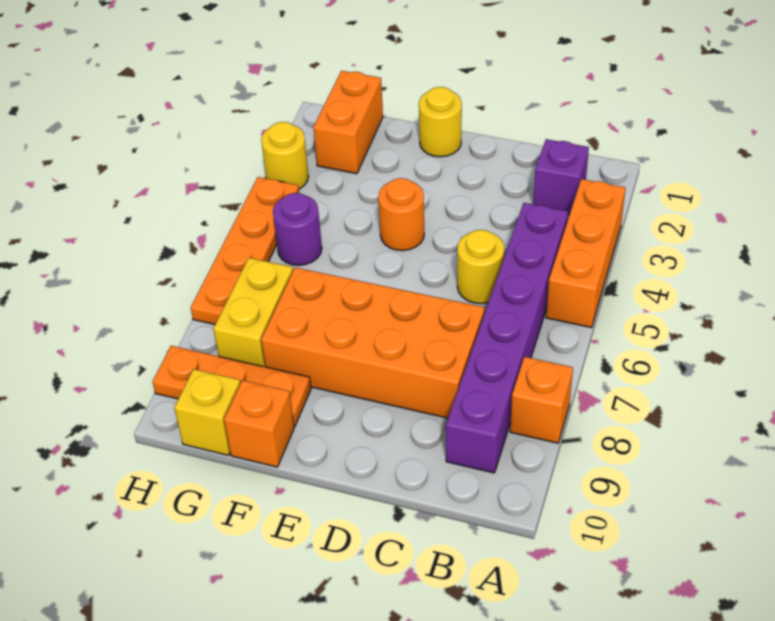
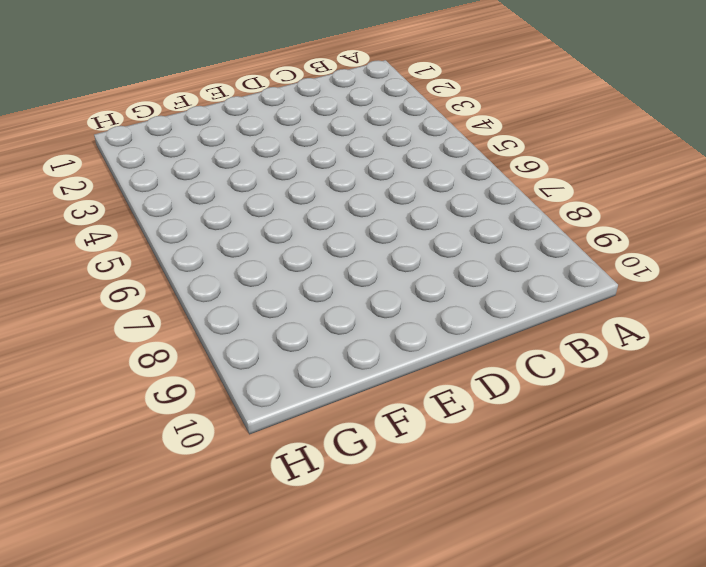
none -> orange brick A3:A5 level 1
none -> orange brick A8 level 1
none -> purple brick B2 level 1

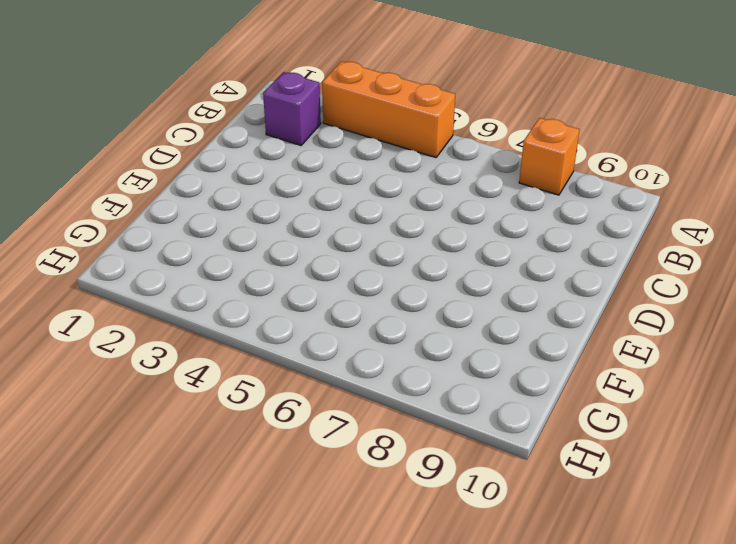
none -> purple brick B4:B9 level 1
none -> yellow round brick C5 level 1
none -> orange brick C7:F8 level 1

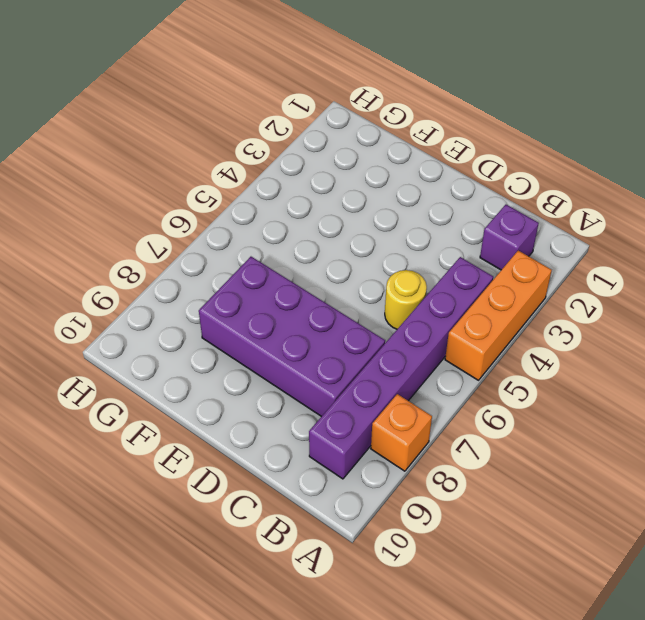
purple brick C7:F8 level 1 -> orange brick C7:F8 level 1
none -> yellow round brick E1 level 1
none -> orange round brick E4 level 1
none -> orange plate F9:H9 level 1

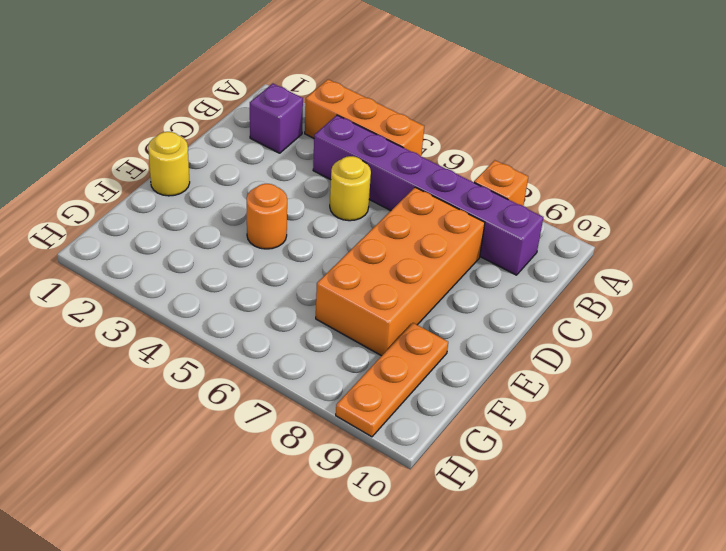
none -> orange brick F10 level 1
none -> orange brick G1:G2 level 1
none -> purple round brick G5 level 1

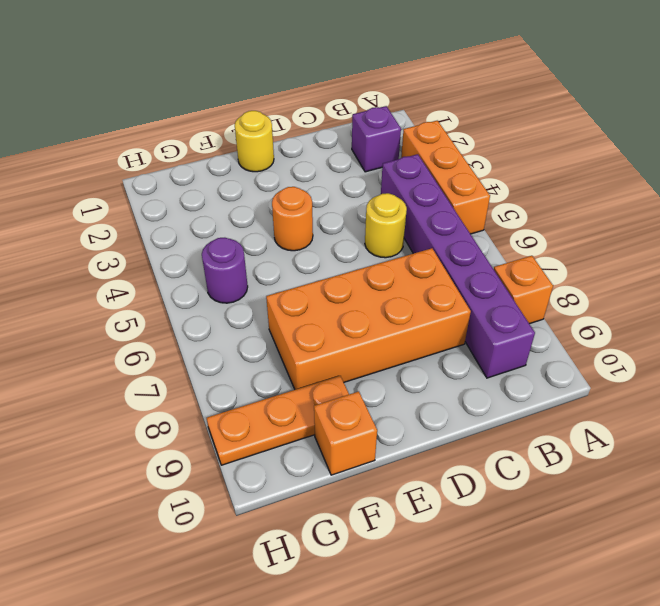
none -> orange brick G1:G2 level 1
none -> yellow brick G7:G8 level 1
none -> yellow brick G10 level 1

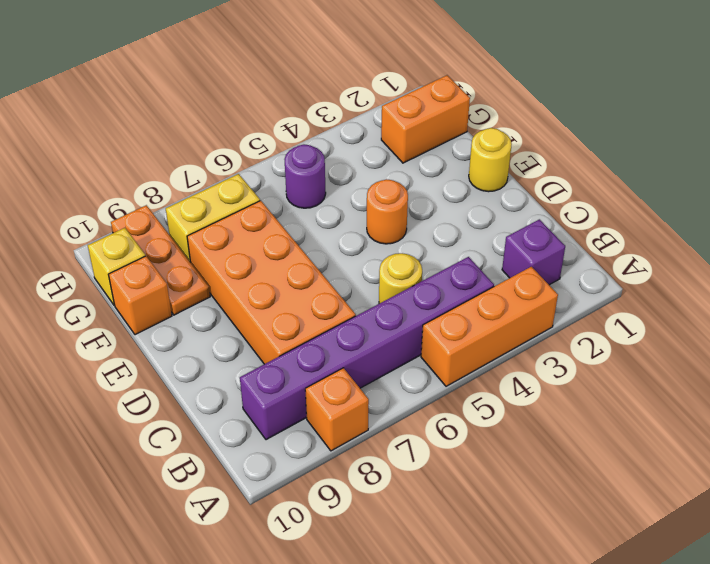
none -> yellow round brick H3 level 1
none -> orange plate H4:H7 level 1

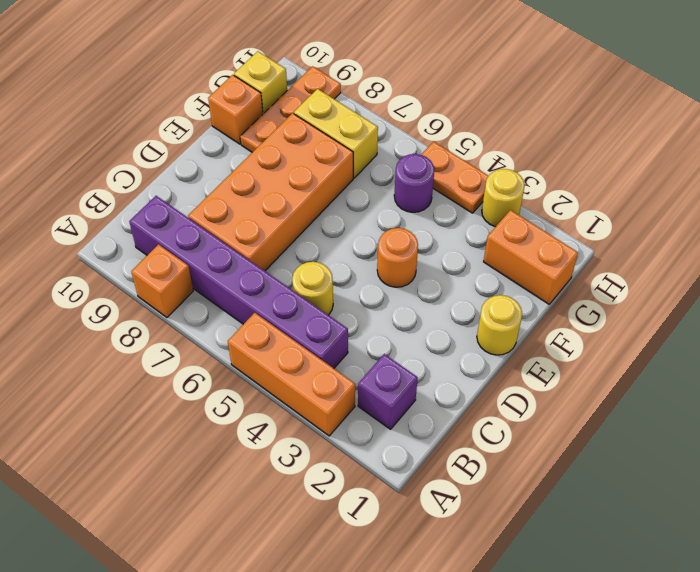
orange plate H4:H5 level 1 -> orange plate H4:H7 level 1

